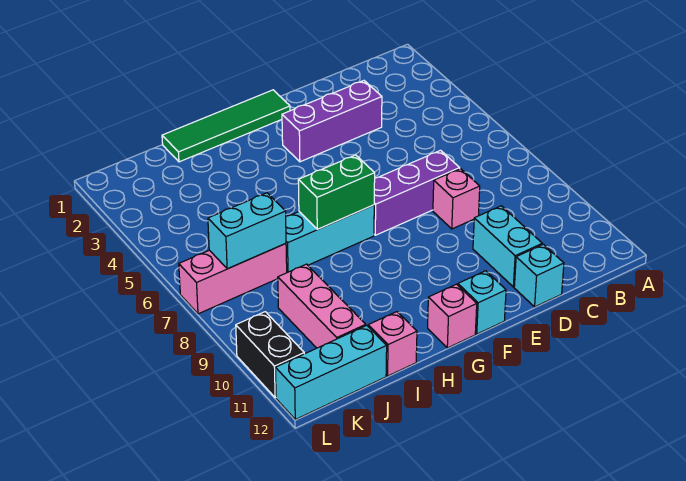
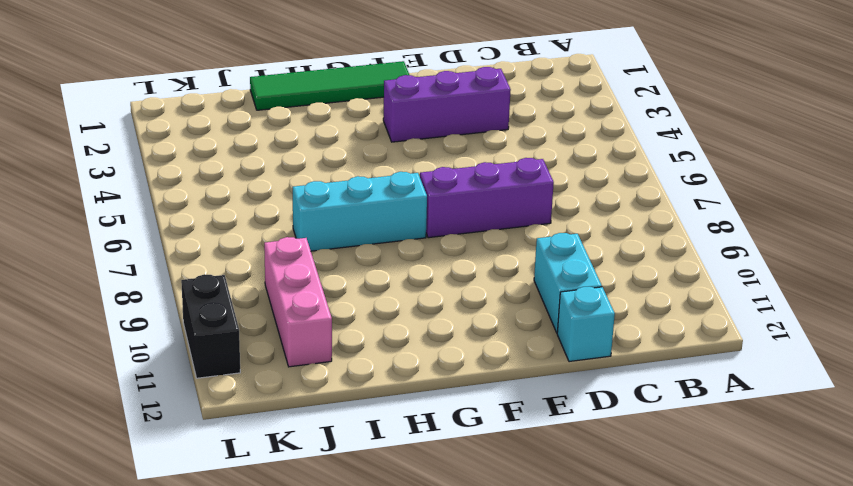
none -> pink brick D8 level 1
none -> cyan brick F12 level 1
none -> pink brick G12 level 1

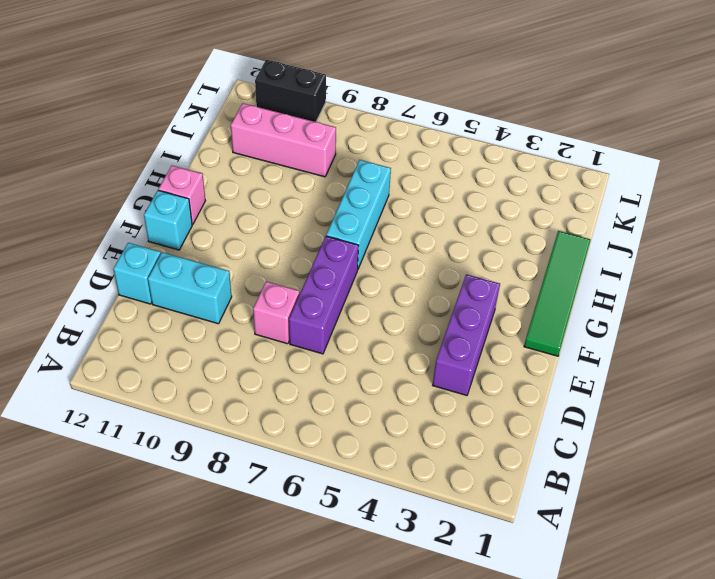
none -> pink brick I12 level 1
none -> pink brick J7:L7 level 1
none -> cyan brick J12:L12 level 1

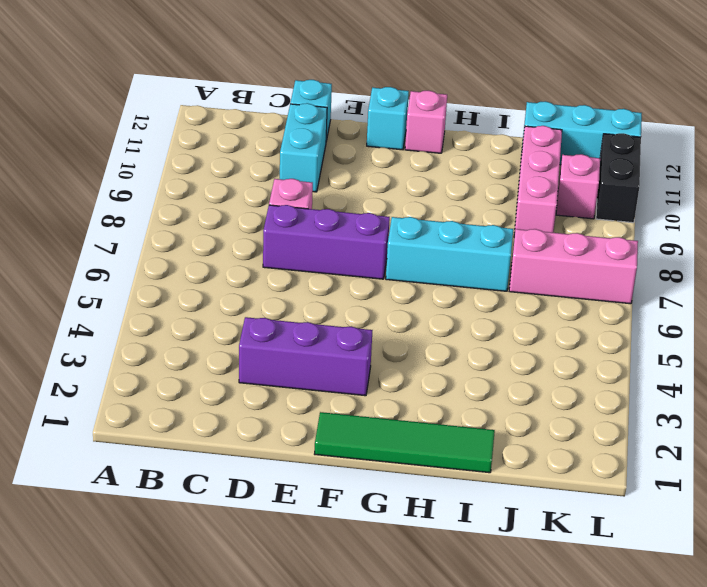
pink brick K10 level 1 -> pink brick I12 level 1
none -> green brick G7:H7 level 2
none -> cyan brick J7:K7 level 2

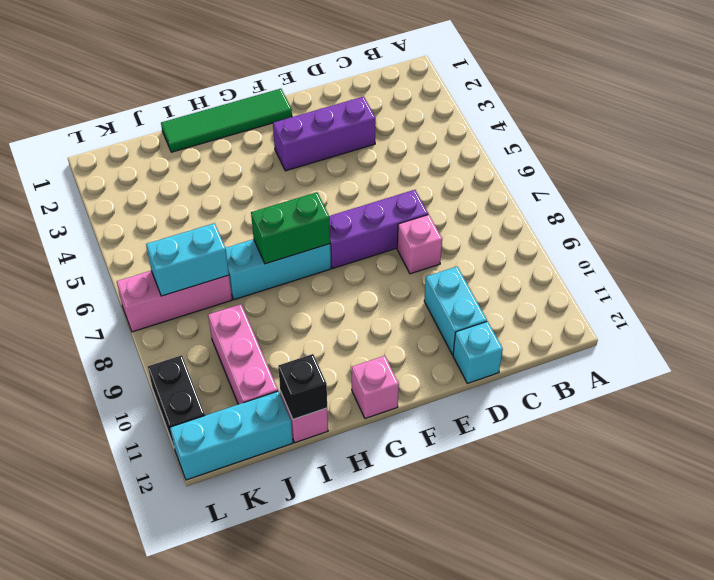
black brick I12 level 2 -> none
none -> cyan brick F12 level 1

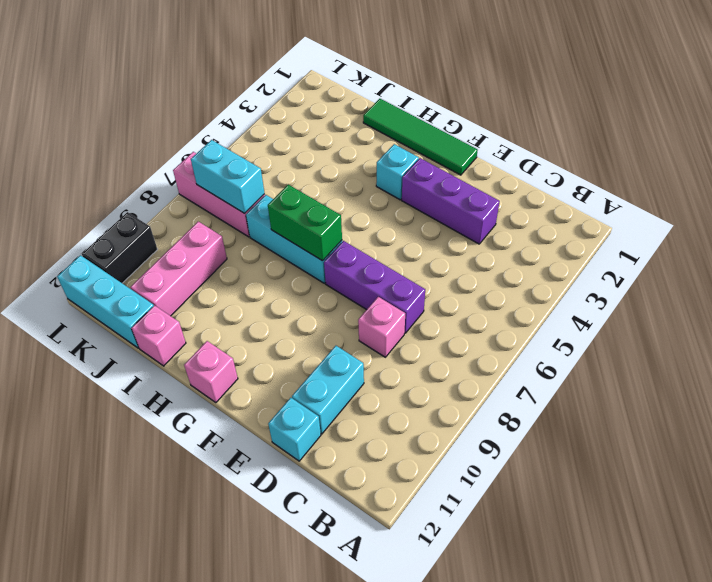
cyan brick G3 level 1 -> cyan brick F12 level 1

